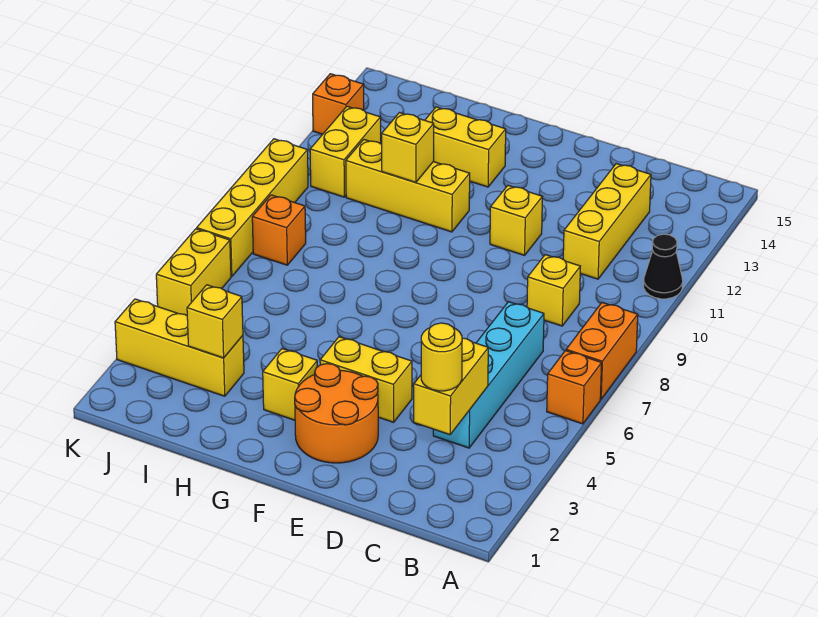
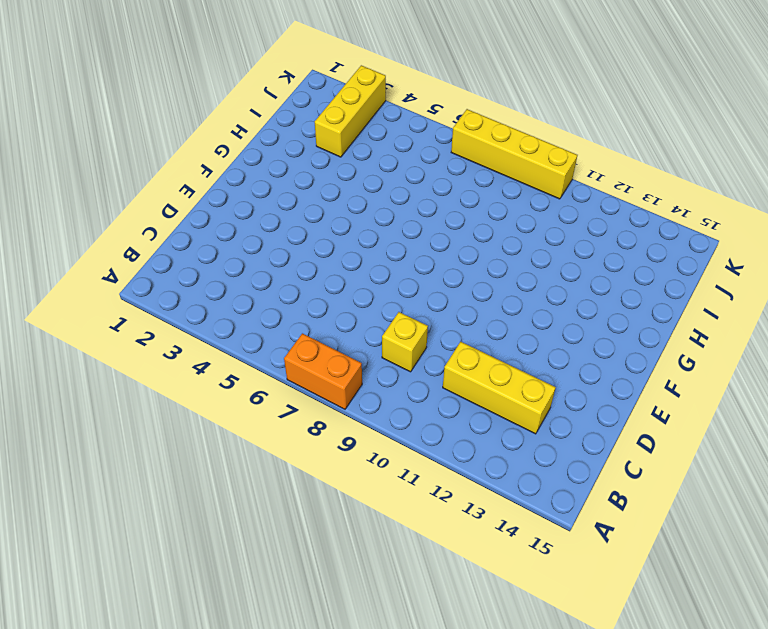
none -> orange brick A6 level 1
none -> black cone A11 level 1
none -> cyan brick C4:C7 level 1

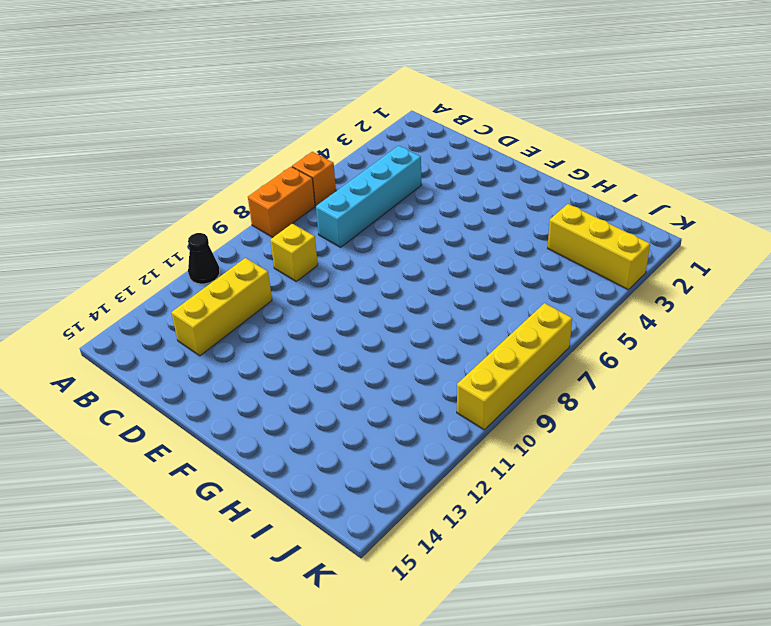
none -> orange round brick E2:F3 level 1
none -> yellow brick E4:F4 level 1
none -> yellow brick E11 level 1

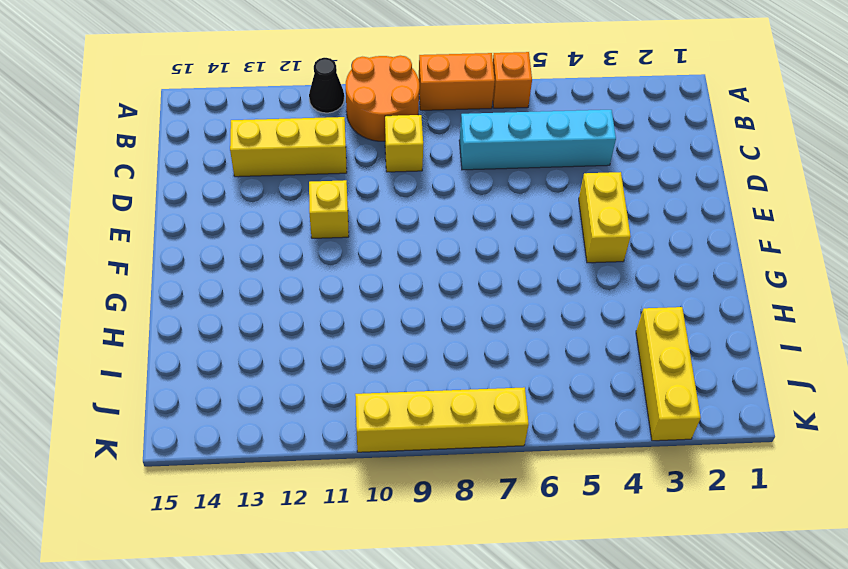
orange round brick A9:B10 level 1 -> orange round brick E2:F3 level 1
none -> yellow brick G3 level 1
none -> yellow brick G11:I11 level 1
none -> yellow brick G13:H13 level 1

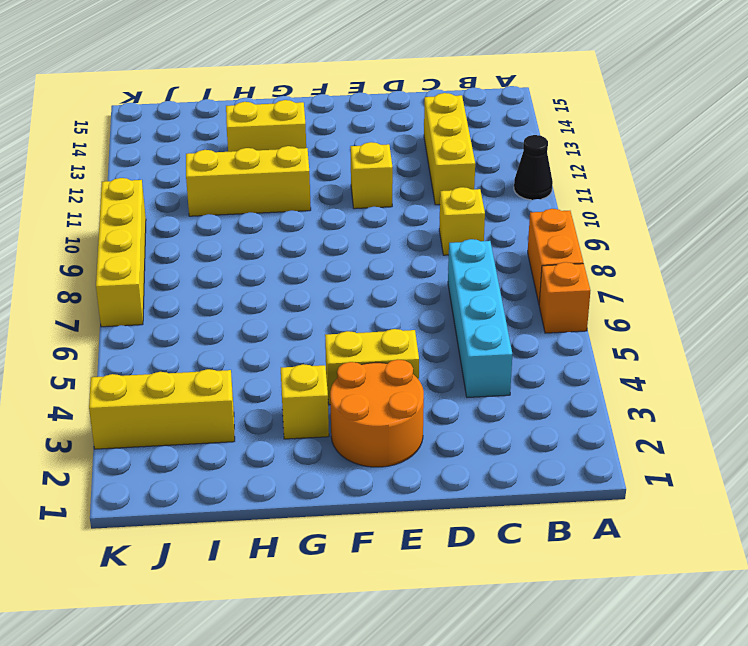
none -> orange brick J8 level 1
none -> yellow brick J11:J12 level 1
none -> yellow brick K5:K6 level 1

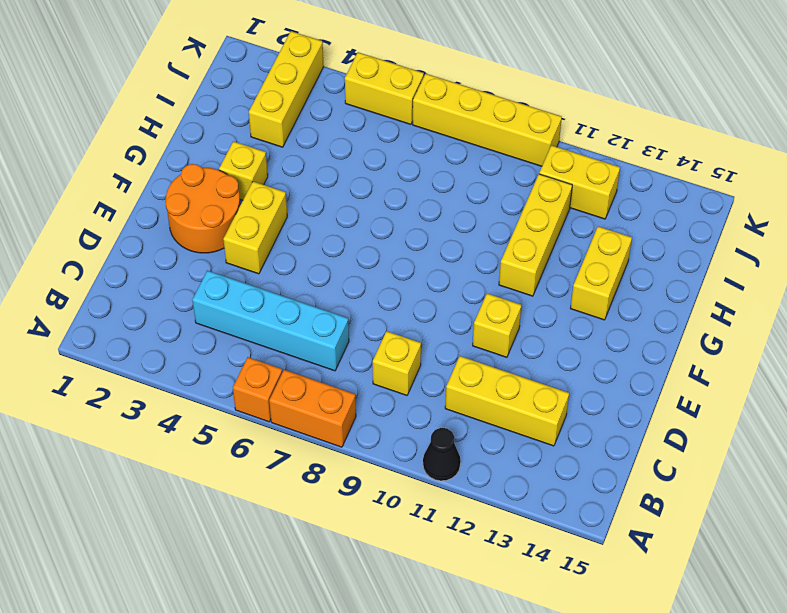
none -> orange brick J8 level 1
none -> orange brick K13 level 1
none -> yellow brick C3:C4 level 2

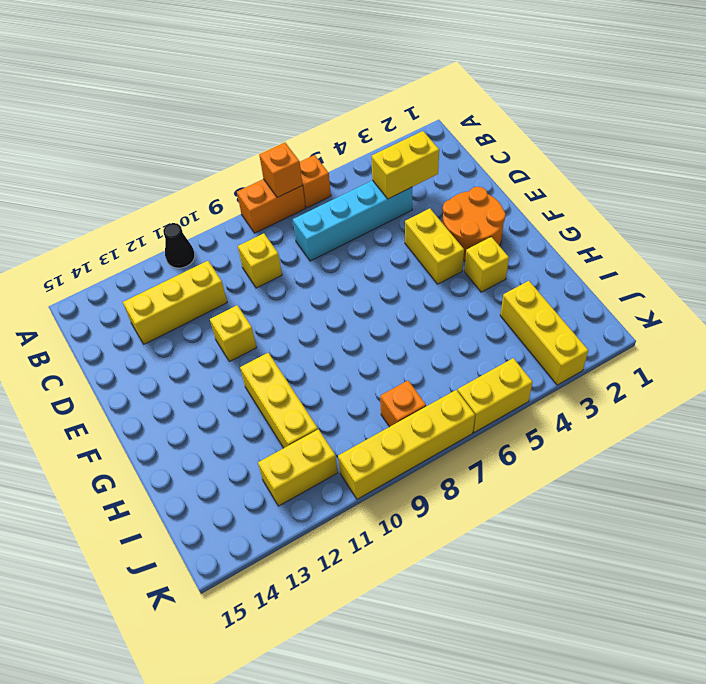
orange brick A7 level 2 -> orange brick K13 level 1
none -> yellow brick G13:H13 level 1
none -> yellow brick H11 level 2
none -> yellow brick I3 level 2

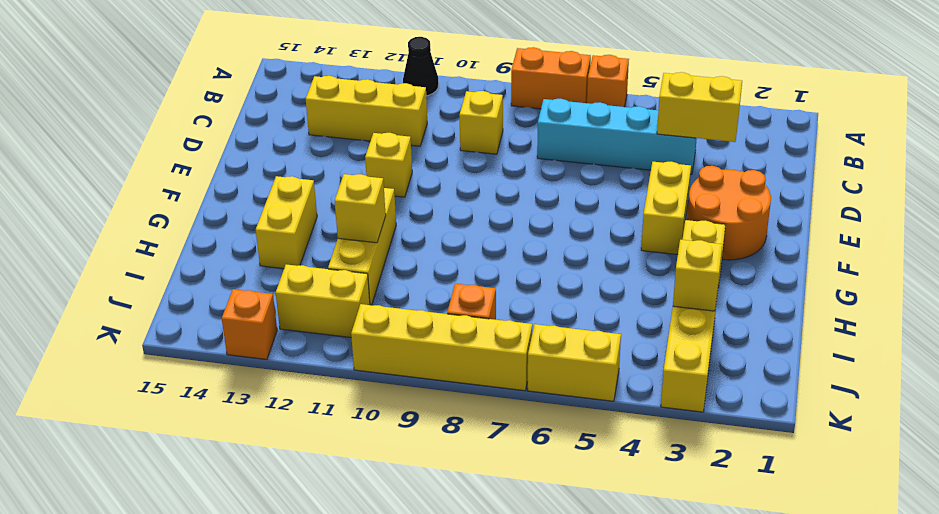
none -> yellow round brick C3 level 3

